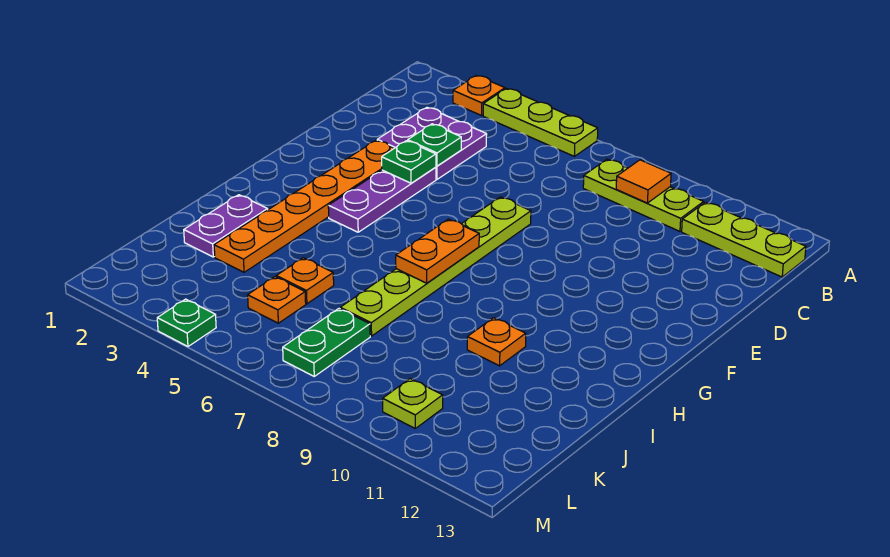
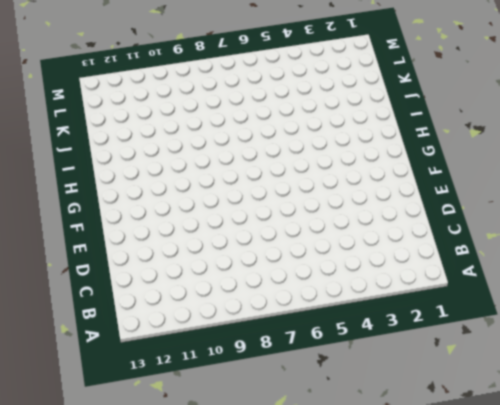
none -> orange plate A3 level 1
none -> lime plate A4:A6 level 1
none -> lime plate B8:B10 level 1

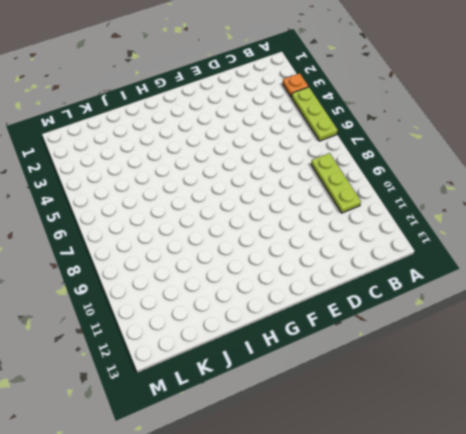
none -> lime plate B11:B13 level 1
none -> purple plate C3:D4 level 1
none -> orange plate E3:J3 level 1

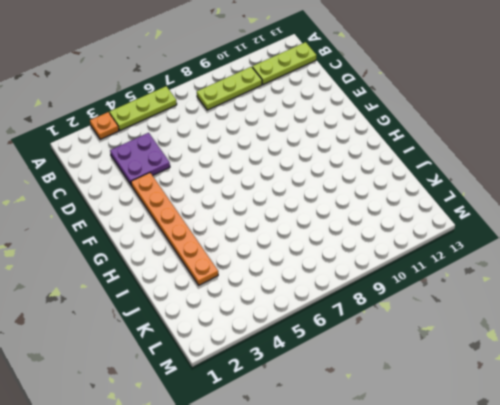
none -> purple plate E4:G4 level 1
none -> lime plate E7:J7 level 1
none -> purple plate I2:J2 level 1

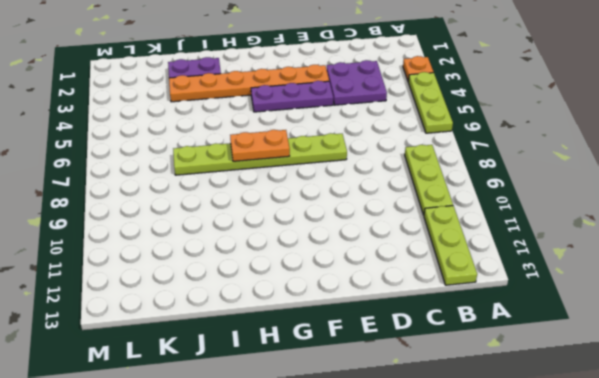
none -> orange plate I10 level 1
none -> orange plate J5 level 1
none -> orange plate K5 level 1

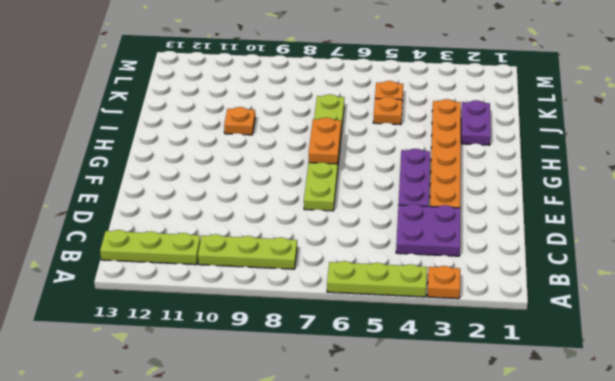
none -> green plate K7:L7 level 1
none -> lime plate L10 level 1
none -> green plate M4 level 1

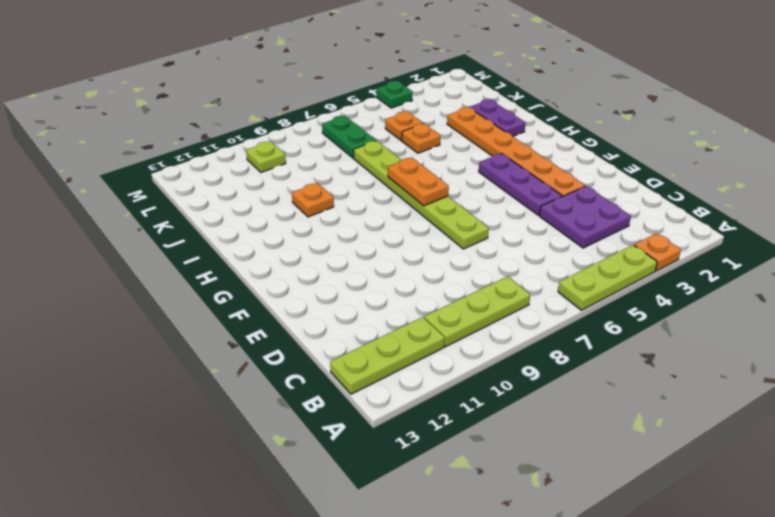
none -> orange tile B9 level 2
none -> green plate D4 level 2
none -> green plate E4 level 2

